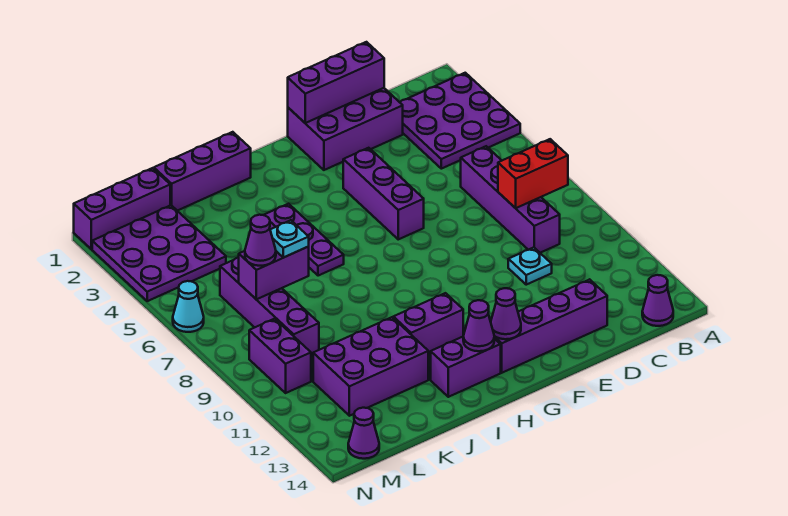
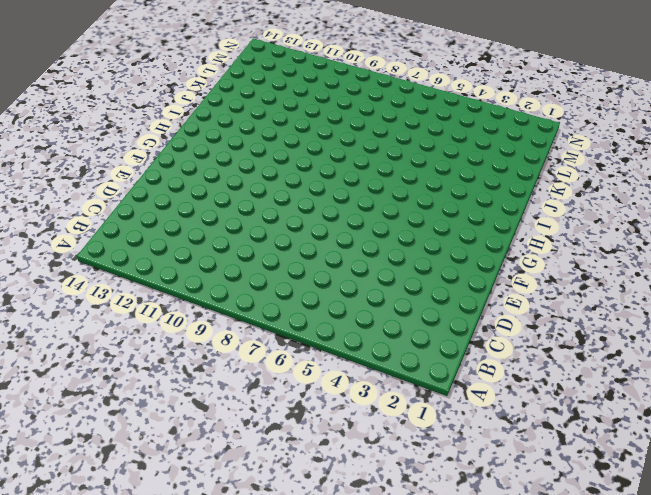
none -> purple plate A2:C4 level 1
none -> purple cone B14 level 1
none -> purple brick C6:C9 level 1

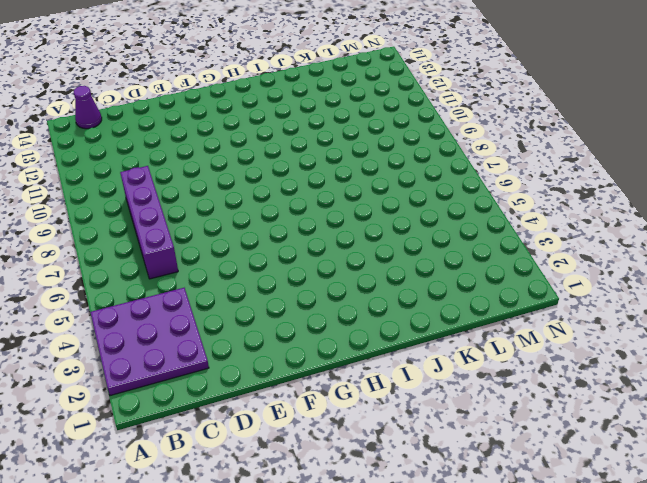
none -> purple brick D1:F2 level 1
none -> cyan plate D10 level 1
none -> purple brick D13:G13 level 1

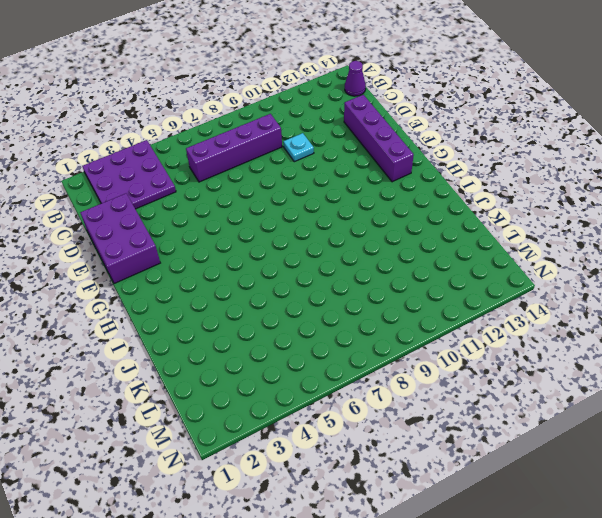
none -> purple brick F4:F6 level 1
none -> purple brick H11:I11 level 1
none -> purple brick H13:I13 level 1

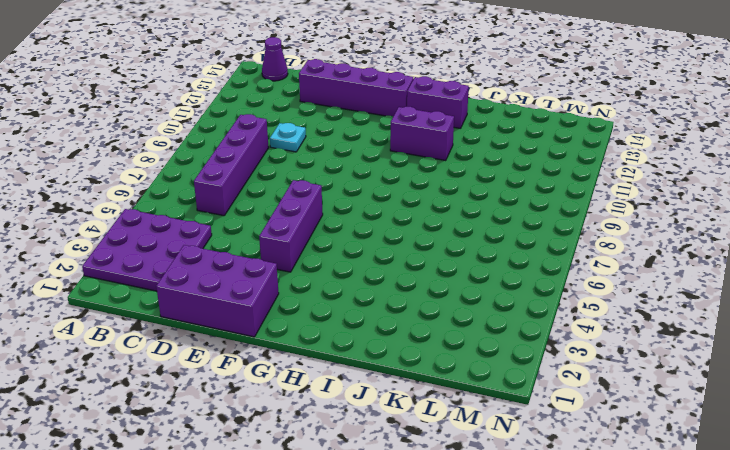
none -> purple brick I1:K1 level 1
none -> purple plate I4:I6 level 1
none -> purple brick J11:L12 level 1

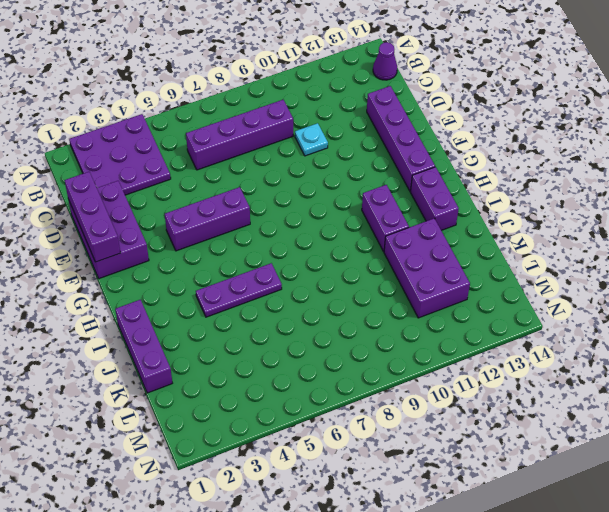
none -> purple brick L1:N1 level 1
none -> purple plate L2:N4 level 1
none -> purple brick L6:L9 level 1

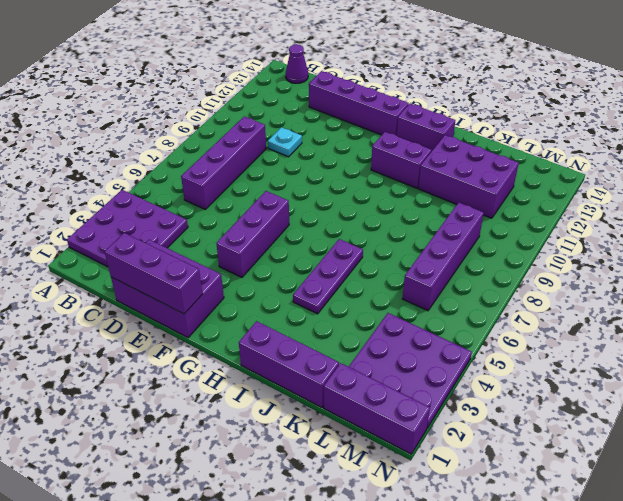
none -> purple brick M9:M10 level 1
none -> purple cone M14 level 1
none -> cyan cone N6 level 1

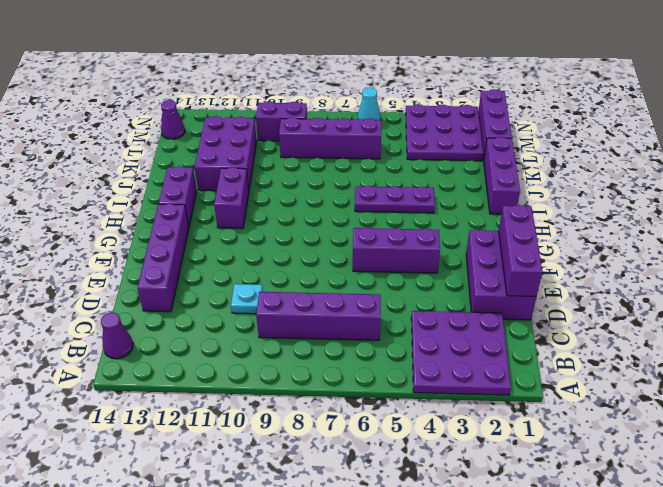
none -> red brick B8:C8 level 2
none -> purple cone G13 level 2
none -> purple cone H13 level 2

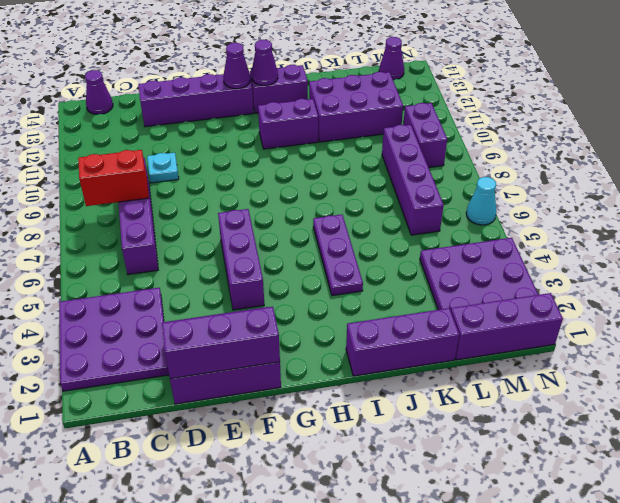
none -> purple brick K7:L7 level 2
none -> cyan plate K7 level 3
none -> purple cone L7 level 3

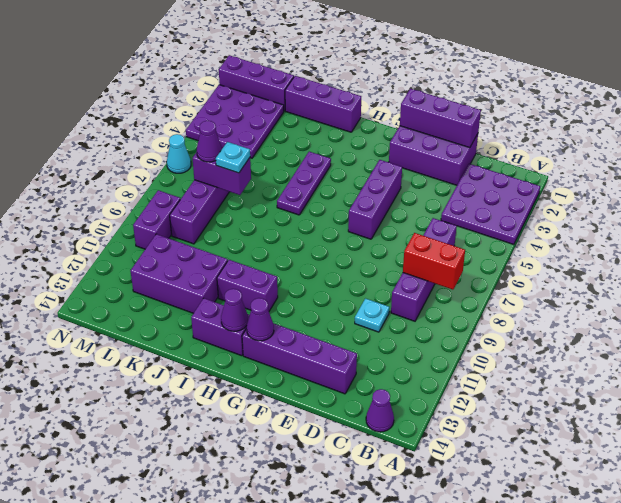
none -> purple cone M14 level 1

